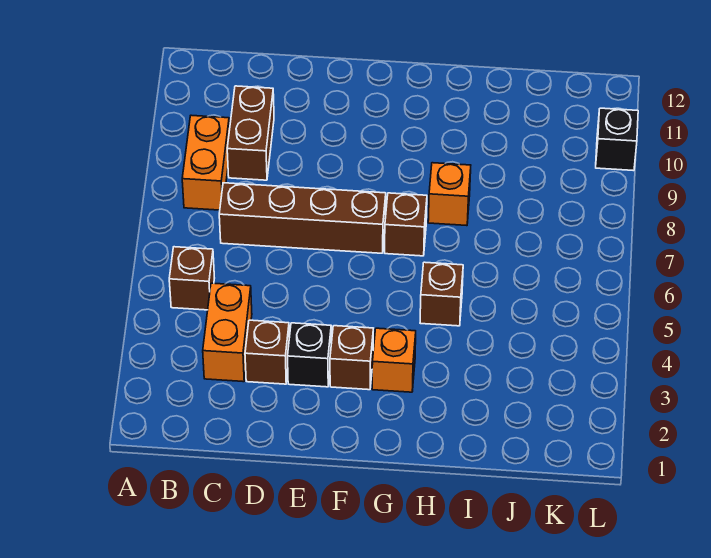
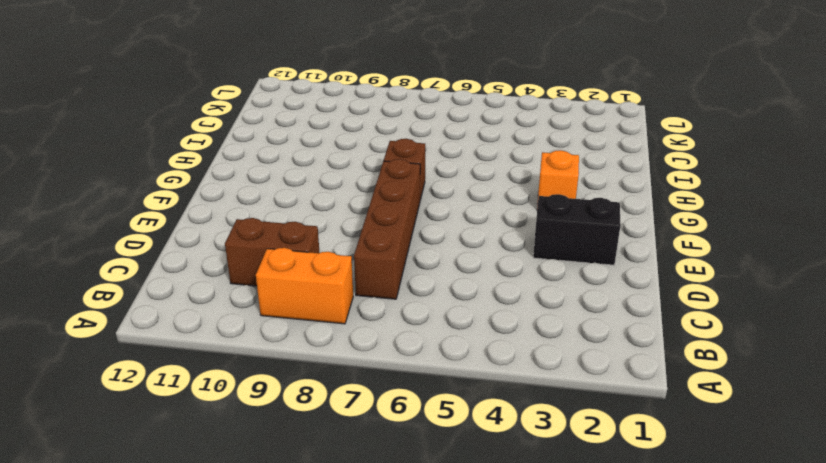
black brick E2:E3 level 1 -> black brick E3 level 1
none -> brown brick B5 level 1
none -> orange brick C3:C4 level 1
none -> brown brick D3 level 1

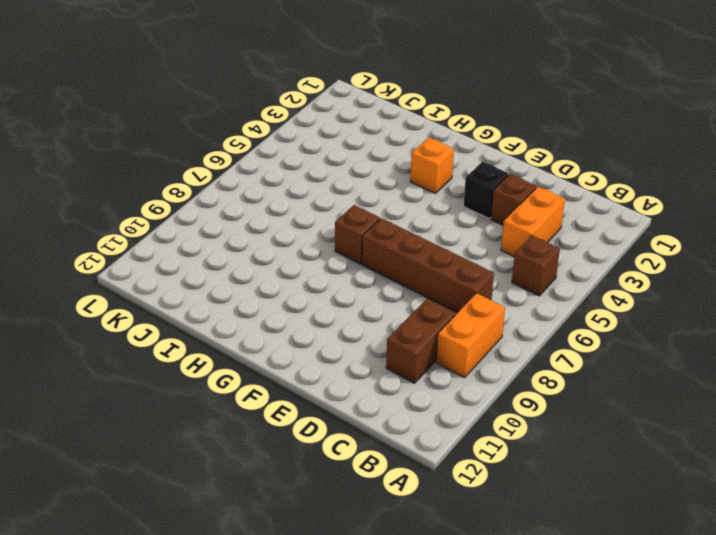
none -> brown brick F3 level 1
none -> brown brick H5 level 1
none -> orange brick H8 level 1

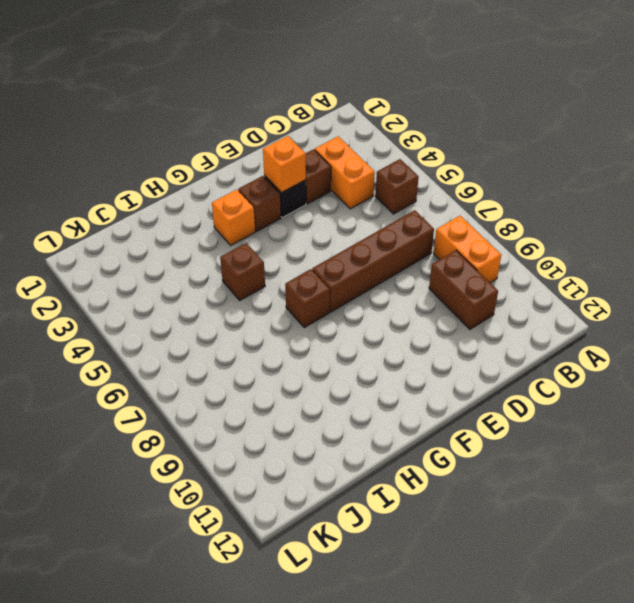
orange brick E3 level 2 -> orange brick H8 level 1
none -> black brick L10 level 1

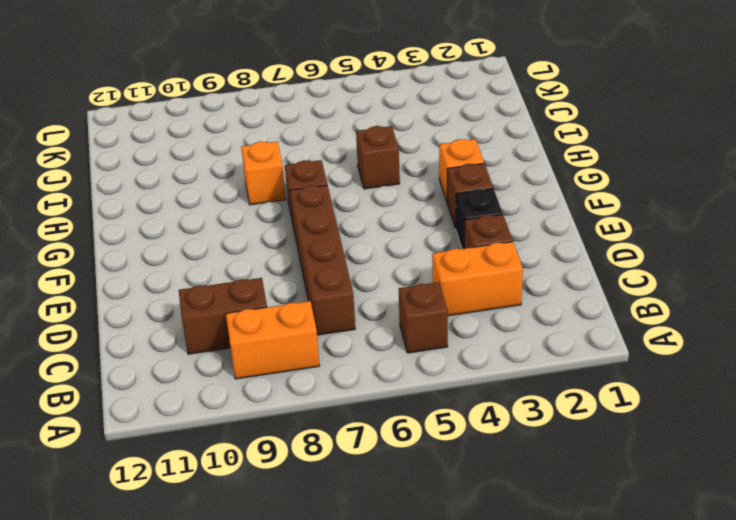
none -> black brick L10 level 1

